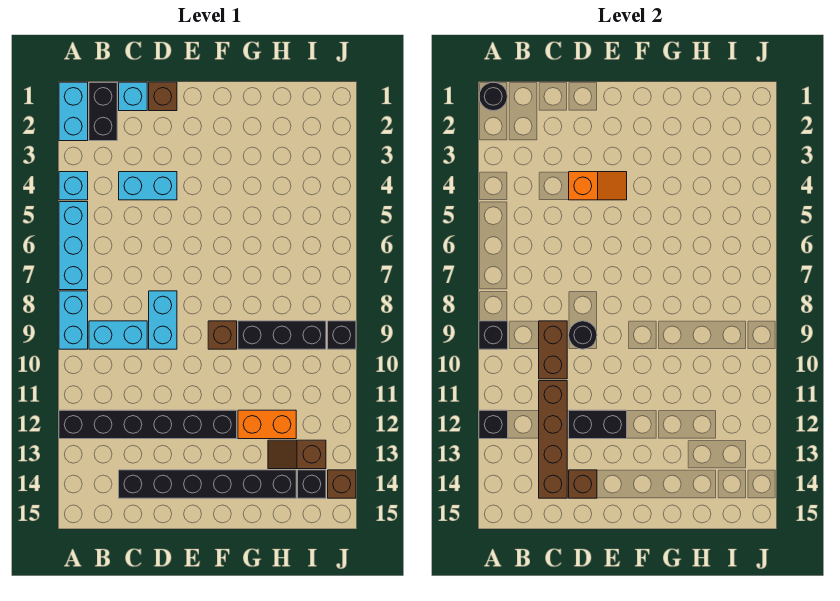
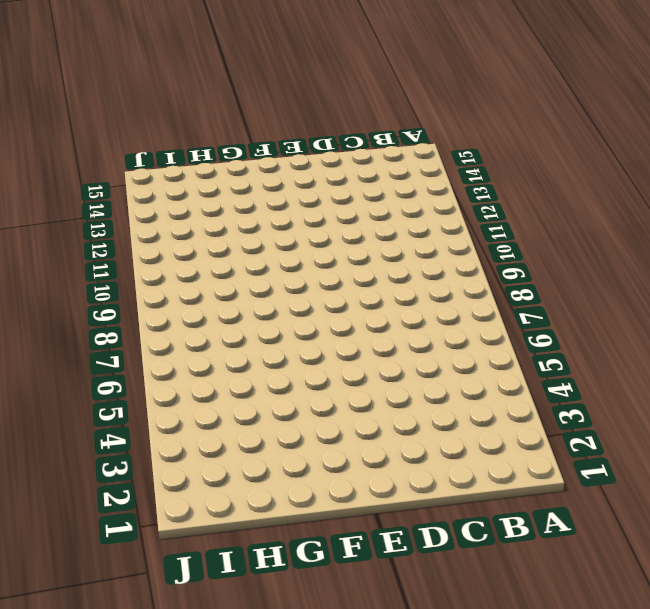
none -> cyan brick A1:A2 level 1
none -> cyan brick A4 level 1
none -> cyan brick A5:A7 level 1

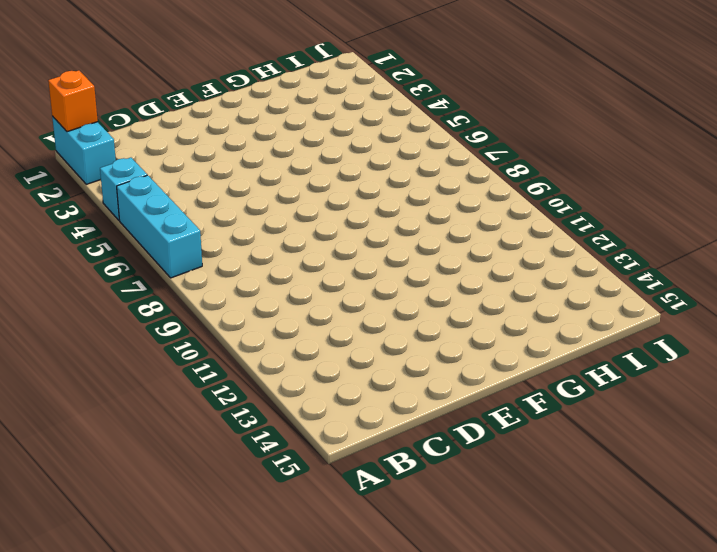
orange brick A1 level 2 -> black round brick A1 level 2
none -> cyan brick A8:A9 level 1
none -> black brick A12:F12 level 1
none -> black brick B1:B2 level 1

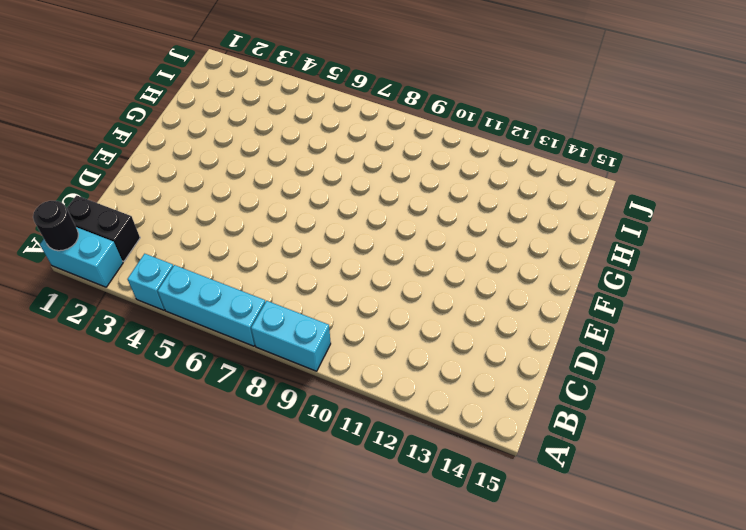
none -> black brick A12:F12 level 1
none -> cyan brick B9:C9 level 1
none -> cyan brick C1 level 1

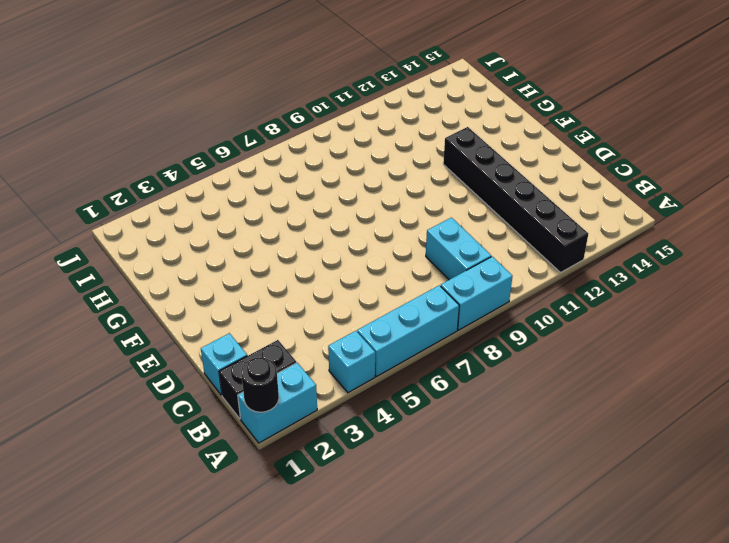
none -> cyan brick C4:D4 level 1
none -> black brick C14:H14 level 1
none -> brown brick D1 level 1

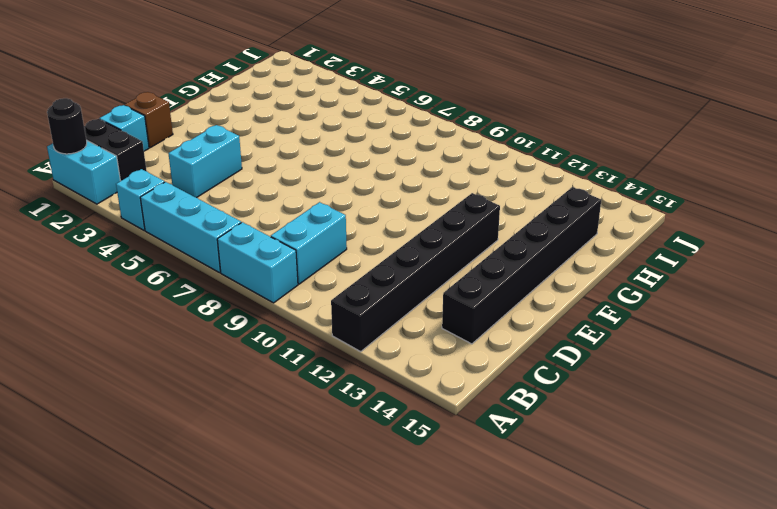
none -> cyan brick D8:D9 level 1
none -> brown brick F9 level 1
none -> black brick G9:I9 level 1

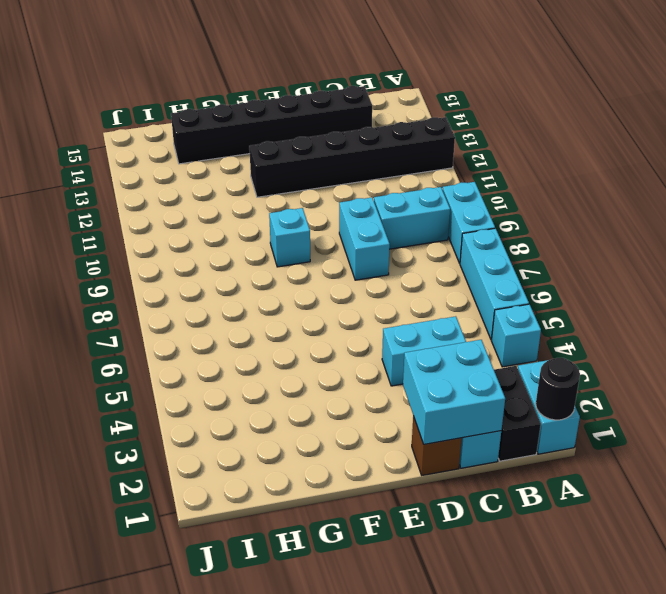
cyan brick C1:D2 level 2 -> none
cyan brick F9 level 1 -> brown brick F9 level 1
none -> black brick G9:I9 level 1
none -> orange brick G12:H12 level 1
none -> brown slope H13:I13 level 1 top I

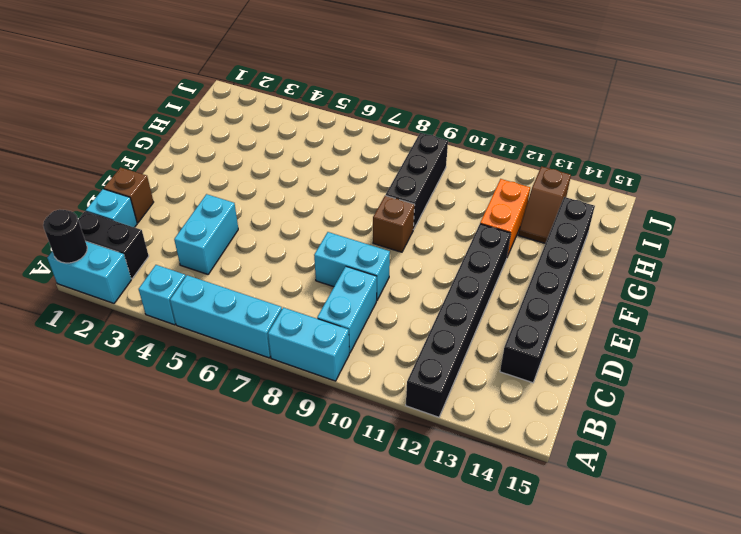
none -> black brick I14 level 1
none -> black brick J9 level 1
none -> brown brick J14 level 1

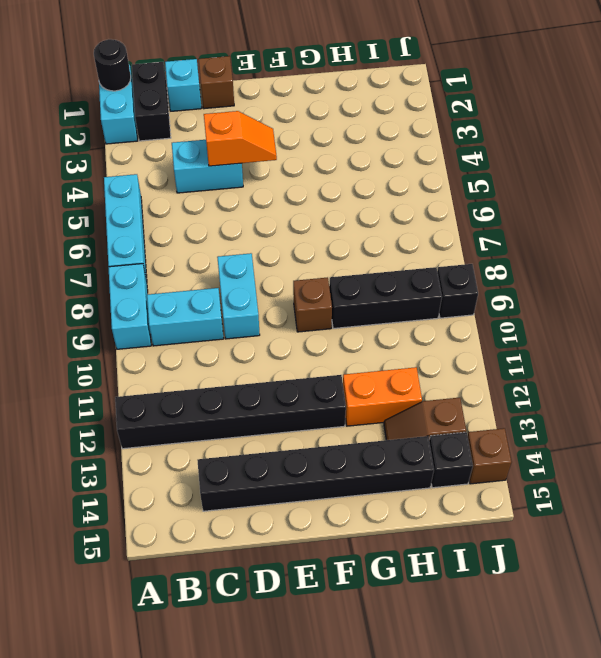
none -> cyan brick A4 level 1
none -> black brick A9 level 2
none -> black brick A12 level 2

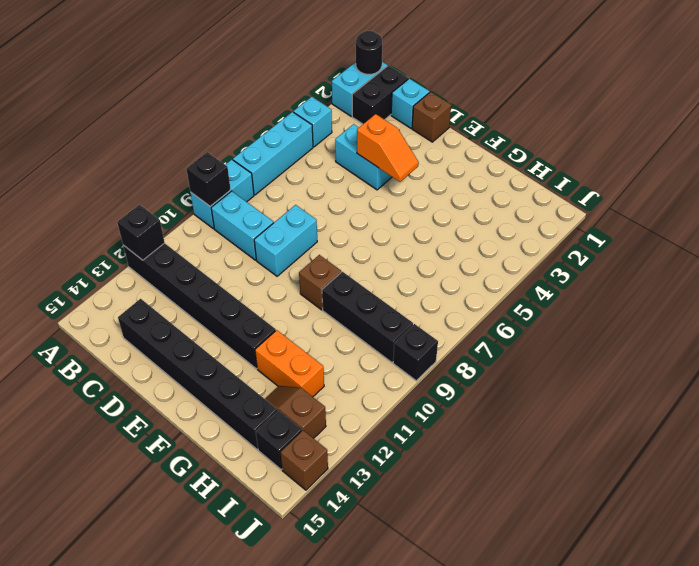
none -> brown brick C9:C10 level 2
none -> brown brick C11:C14 level 2
none -> black round brick D9 level 2

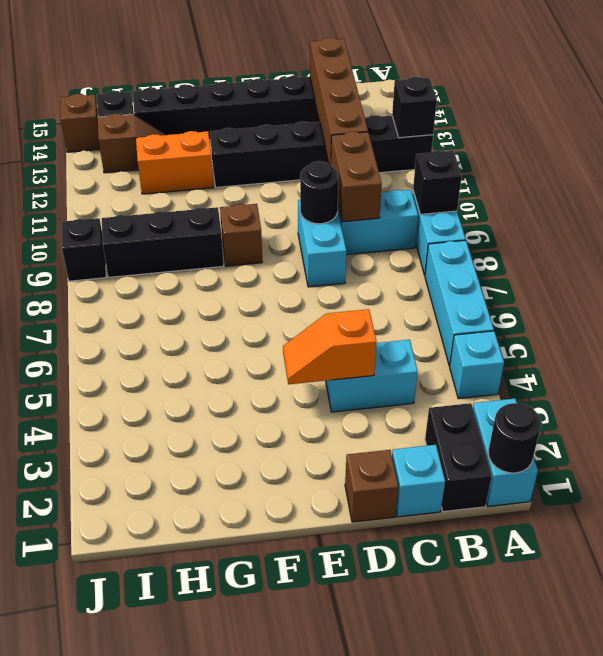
none -> black brick D12:E12 level 2
none -> brown brick D14 level 2

